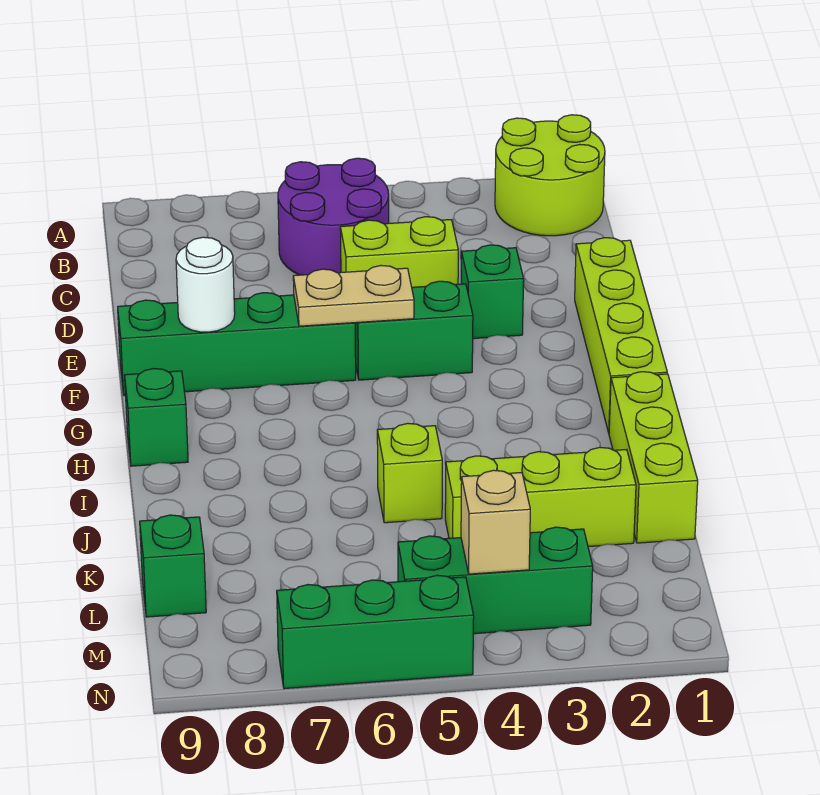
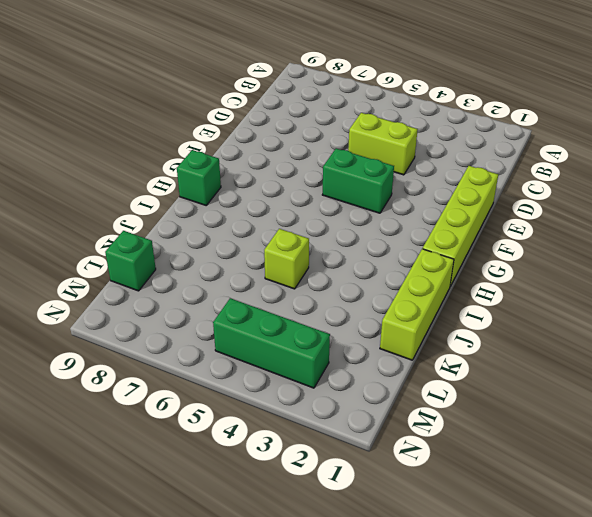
none -> lime round brick A1:B2 level 1
none -> purple round brick B5:C6 level 1
none -> green brick E3 level 1

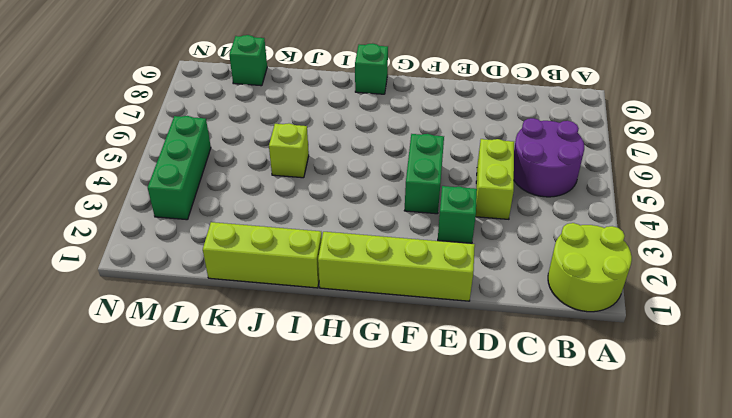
none -> green brick F6:F9 level 1
none -> lime brick K2:K4 level 1
none -> green brick N5:N7 level 1

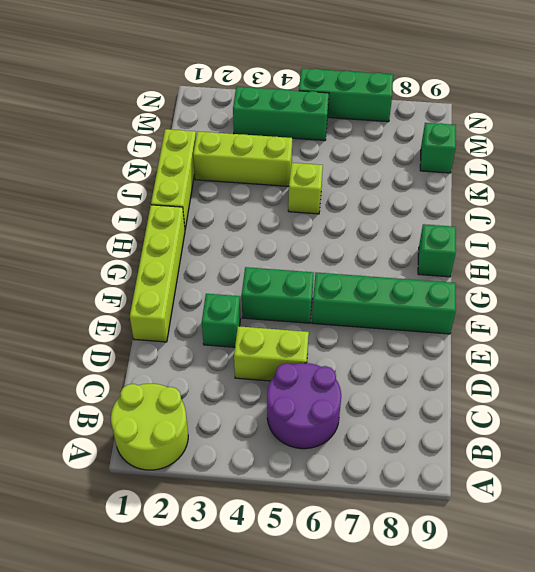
none -> tan plate F5:F6 level 2
none -> white round brick F8 level 2
none -> tan brick M4 level 2

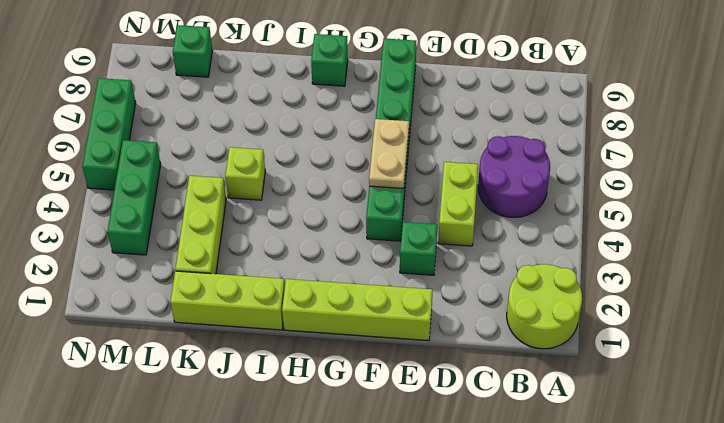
none -> white round brick F8 level 2
none -> tan brick M4 level 2

